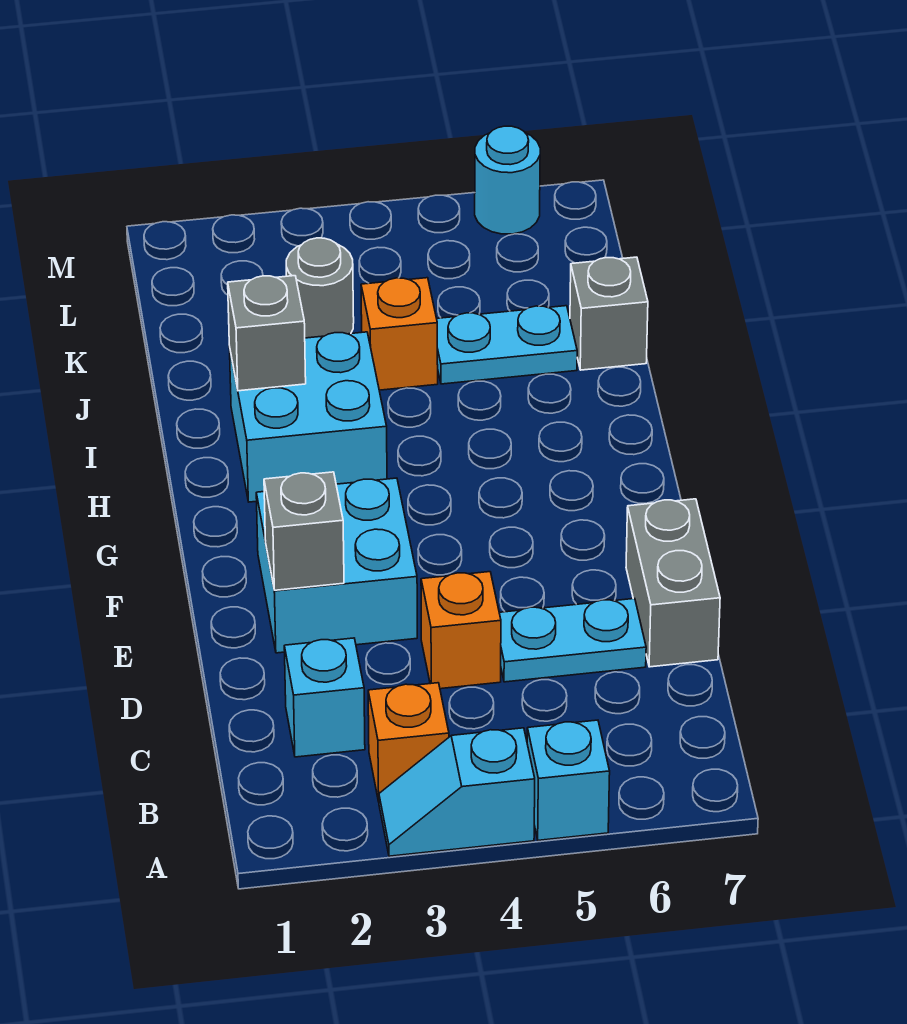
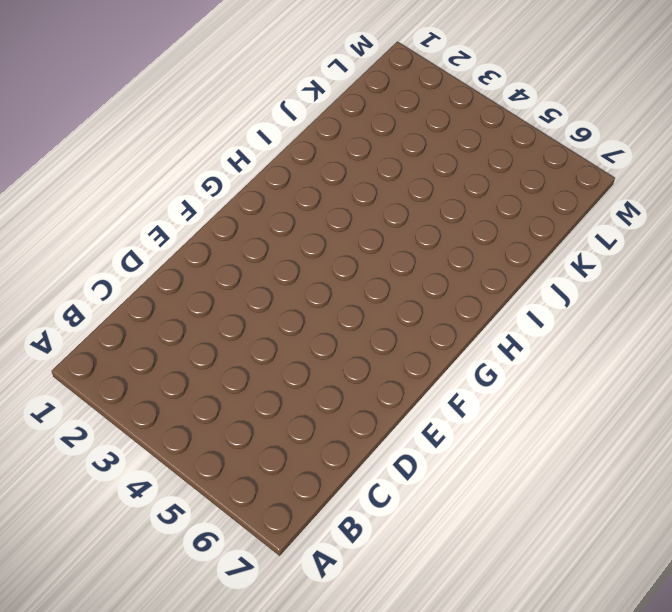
none -> cyan slope A3:A4 level 1 top 4
none -> cyan brick A5 level 1
none -> orange brick B3 level 1

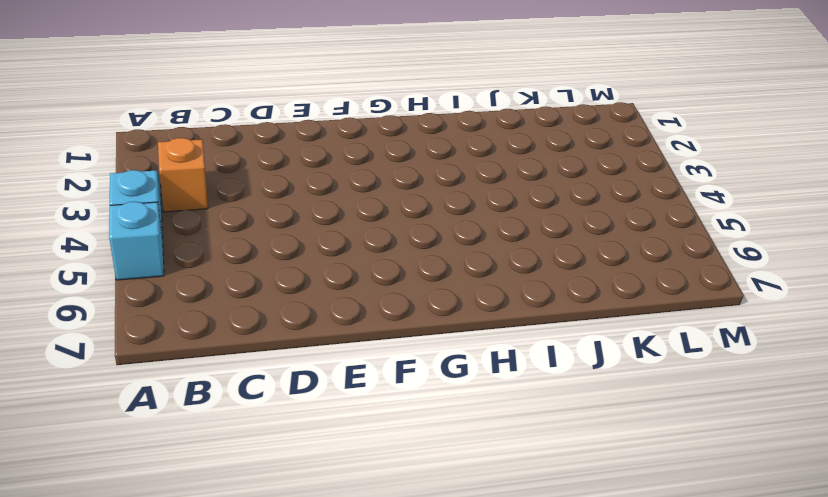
none -> cyan brick C2 level 1
none -> orange brick D4 level 1
none -> cyan plate D5:D6 level 1

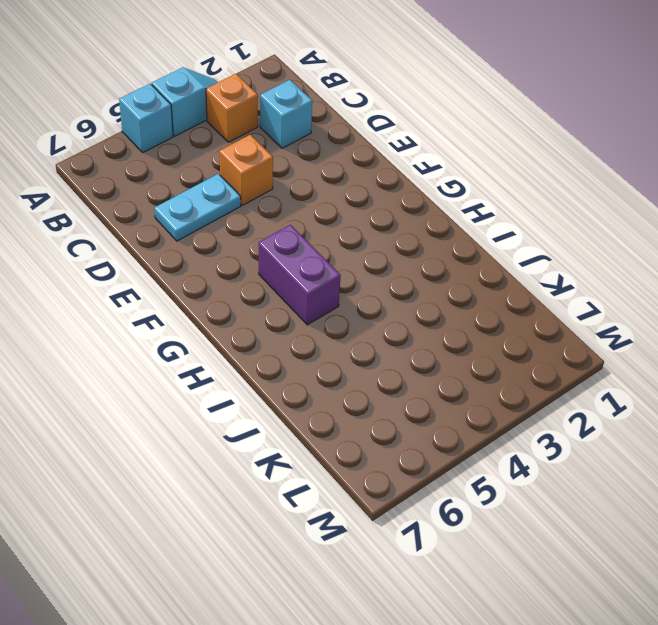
purple brick G5:H5 level 1 -> none
none -> grey brick D7:E7 level 1
none -> cyan brick E2:F3 level 1
none -> cyan brick H2:I3 level 1

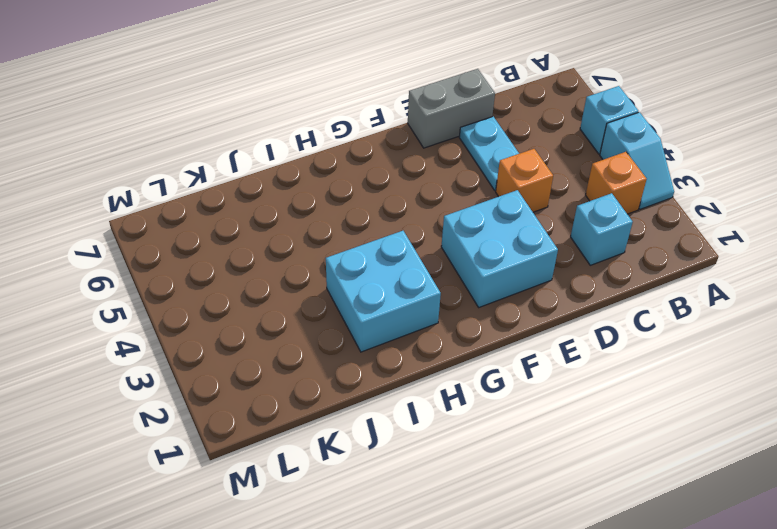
none -> orange brick J4 level 1
none -> cyan plate J5:J6 level 1
none -> grey brick J7 level 1

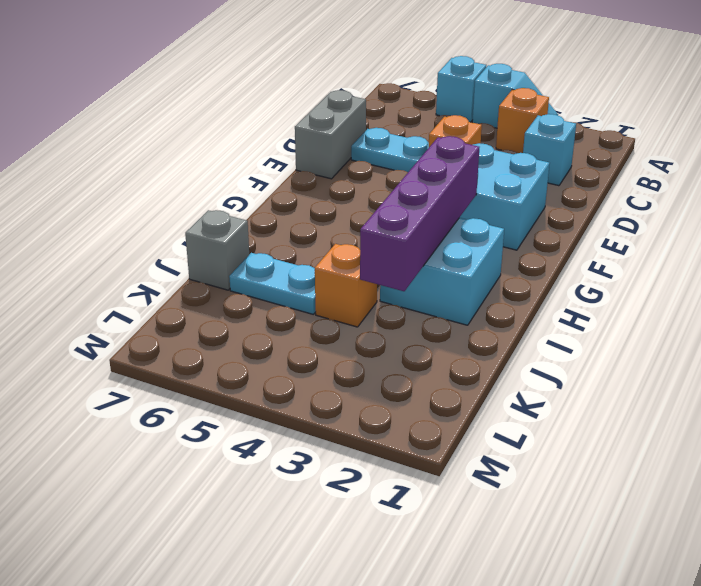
purple brick G3:J3 level 2 -> none
none -> grey round brick K3 level 1
none -> cyan round brick M6 level 1
none -> grey brick E2 level 2

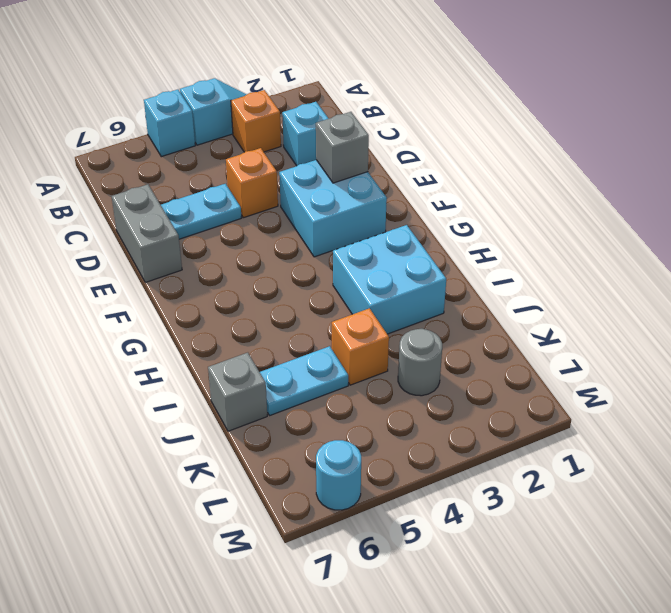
none -> grey brick I2 level 2

